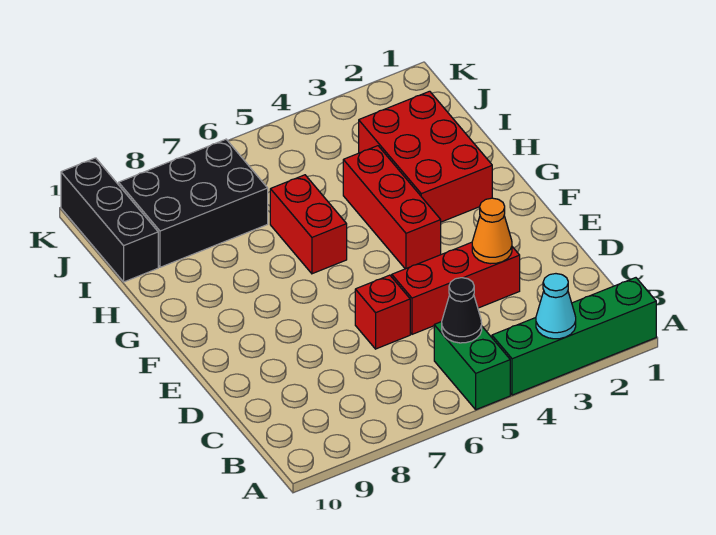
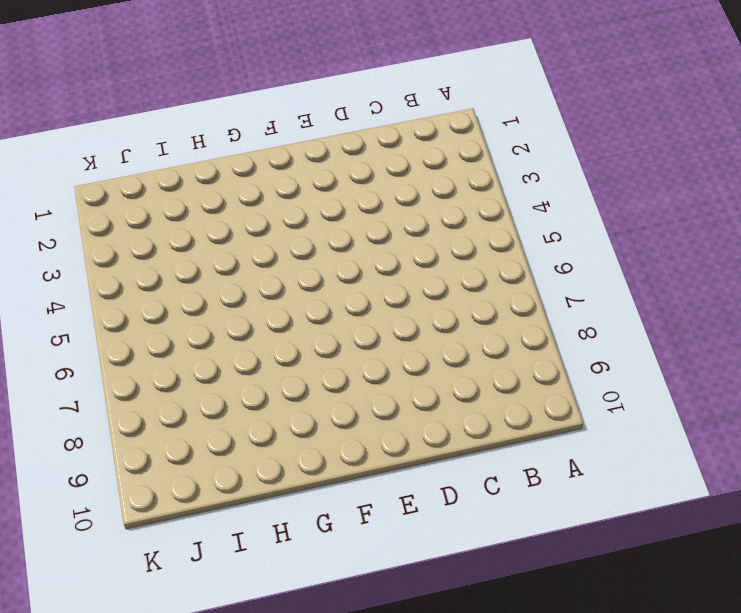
none -> green brick A1:A4 level 1
none -> green brick A5:B5 level 1
none -> red brick D3:D5 level 1

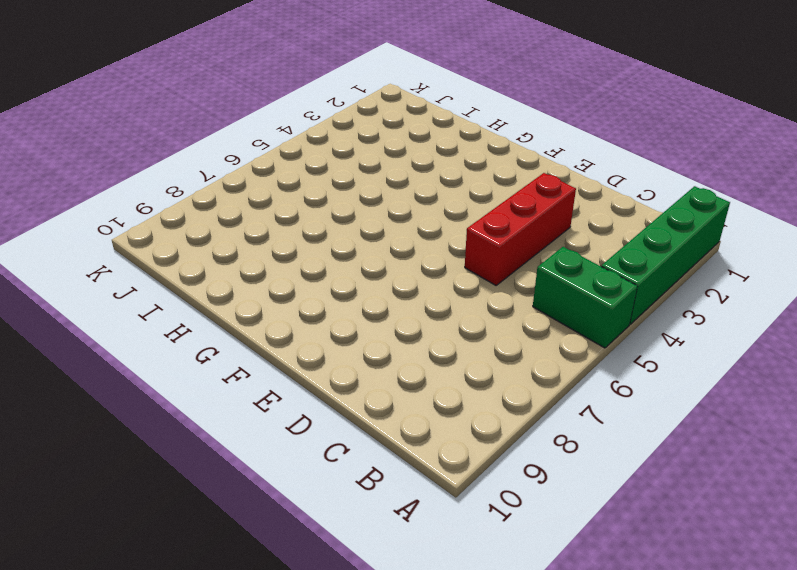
none -> red brick D6 level 1
none -> red brick F4:H4 level 1
none -> red brick G2:I3 level 1

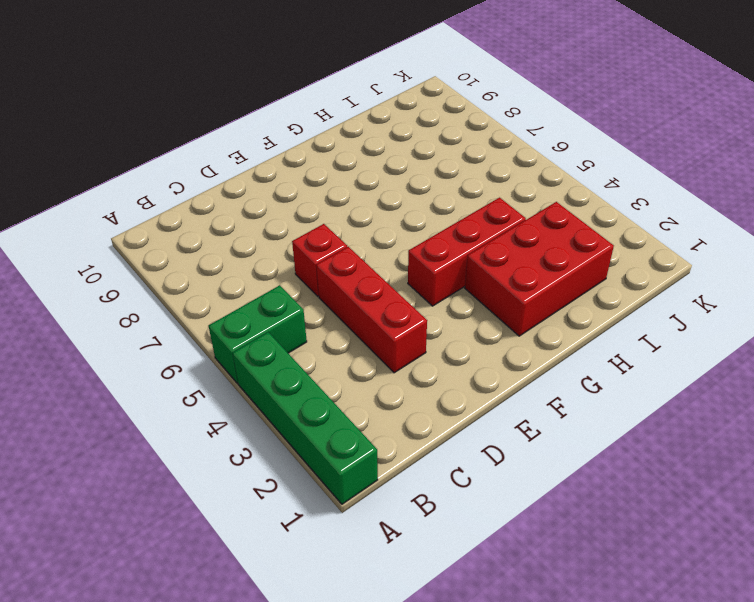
none -> red brick G6:H6 level 1
none -> black brick I7:J9 level 1
none -> black brick I10:K10 level 1

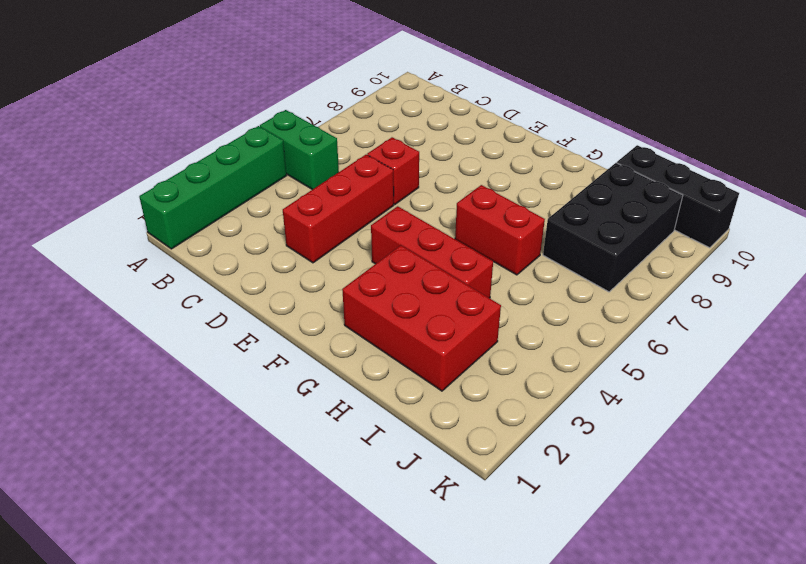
none -> cyan cone A3 level 2
none -> black cone B5 level 2
none -> orange cone D3 level 2

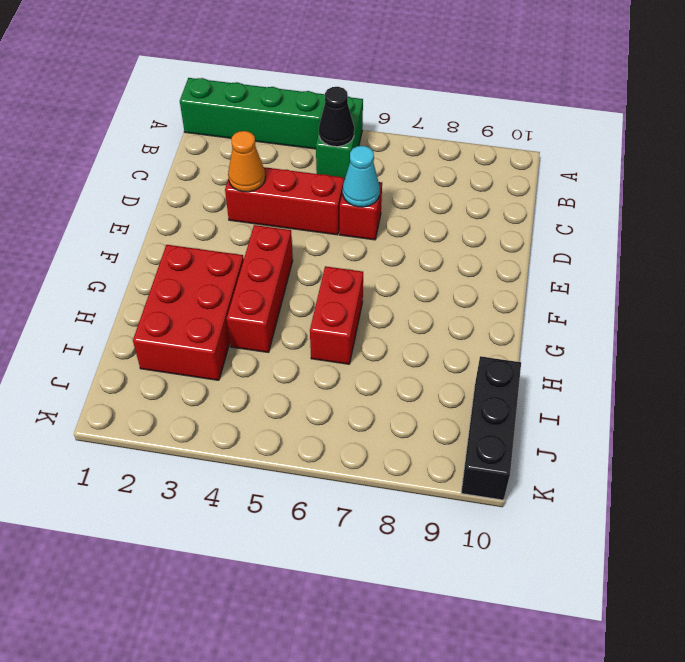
cyan cone D6 level 2 -> cyan cone A3 level 2
none -> black brick I7:J9 level 1

